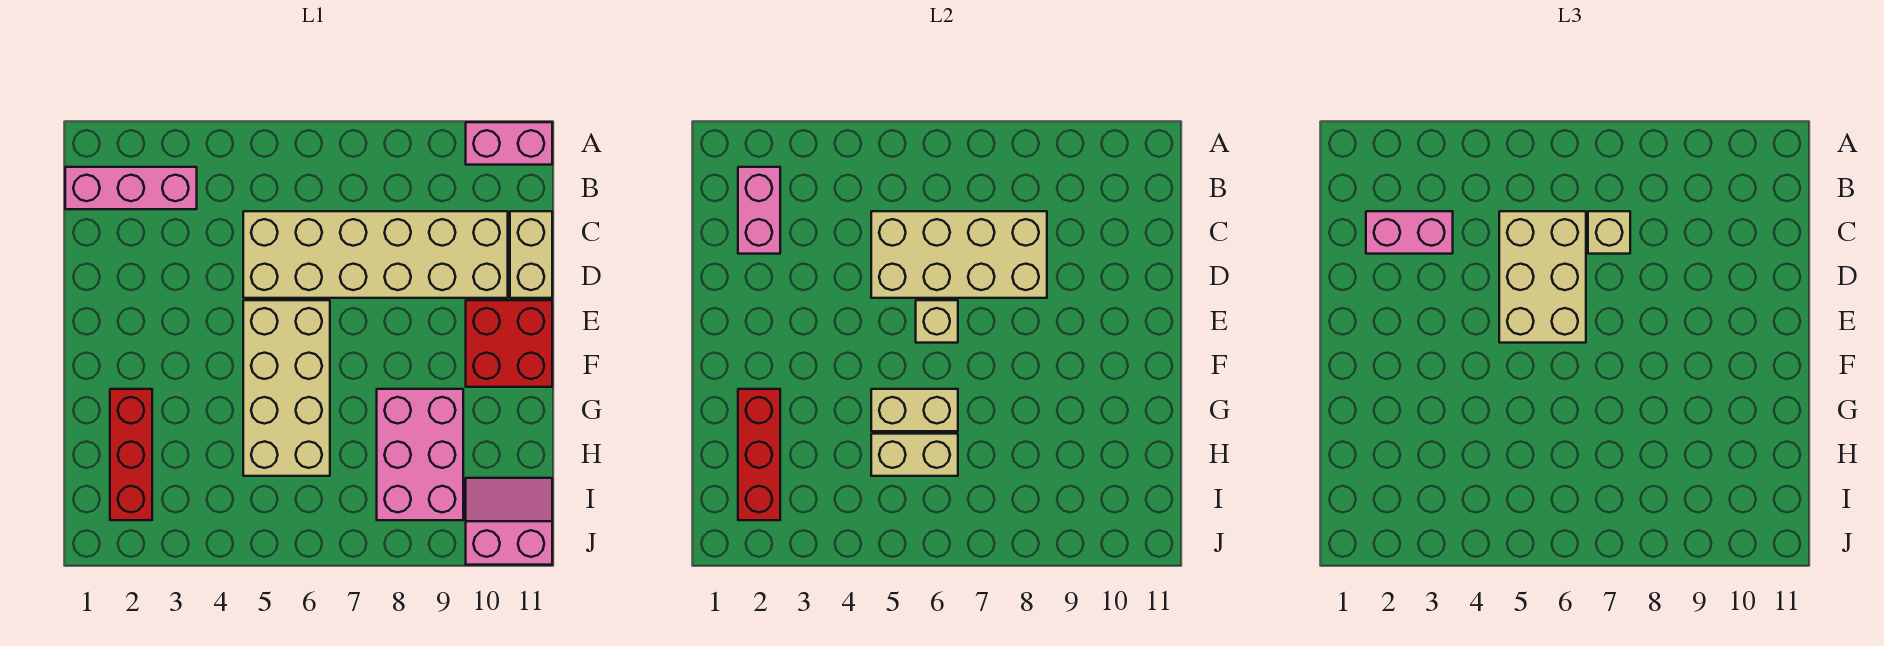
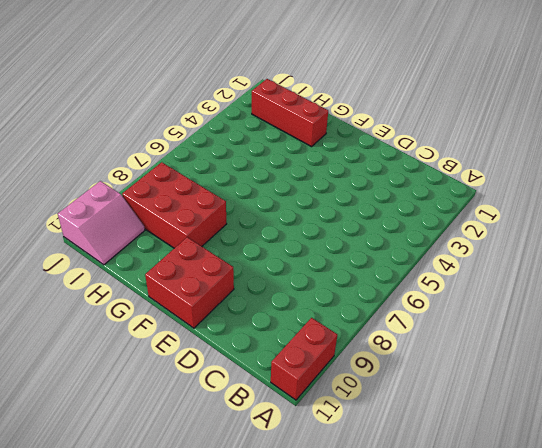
red brick A10:A11 level 1 -> pink brick A10:A11 level 1
red brick G8:I9 level 1 -> pink brick G8:I9 level 1
none -> pink brick B1:B3 level 1
none -> tan brick C5:D10 level 1
none -> tan brick C11:D11 level 1

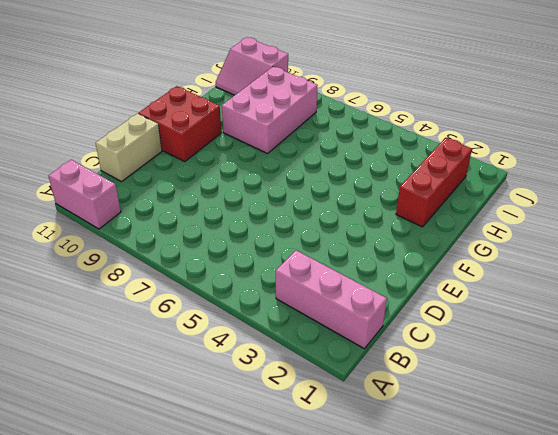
none -> tan brick C5:D10 level 1
none -> tan brick E5:H6 level 1
none -> pink brick B2:C2 level 2

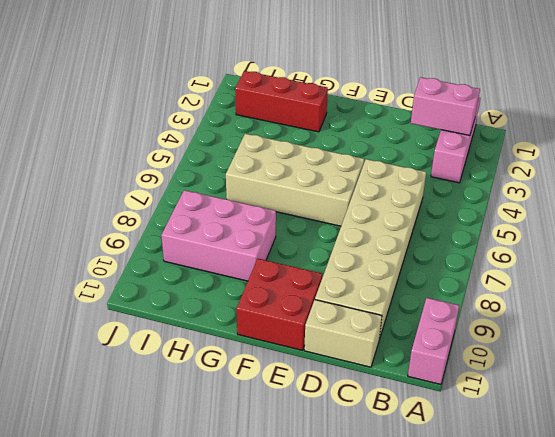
none -> pink slope I10:J11 level 1 top J
none -> tan brick C5:D8 level 2
none -> tan brick E6 level 2

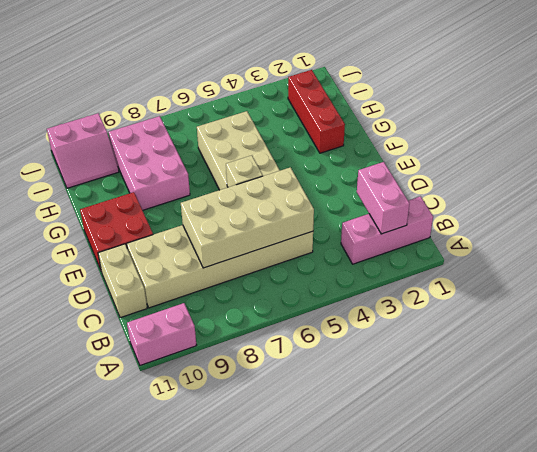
none -> red brick G2:I2 level 2
none -> tan brick G5:G6 level 2
none -> tan brick H5:H6 level 2

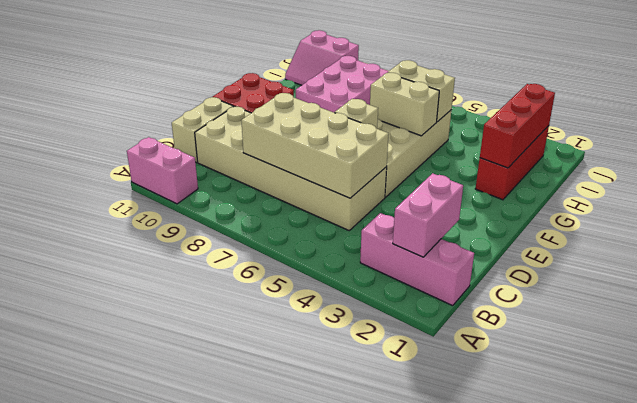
none -> pink brick C2:C3 level 3
none -> tan brick C5:E6 level 3
none -> tan brick C7 level 3

